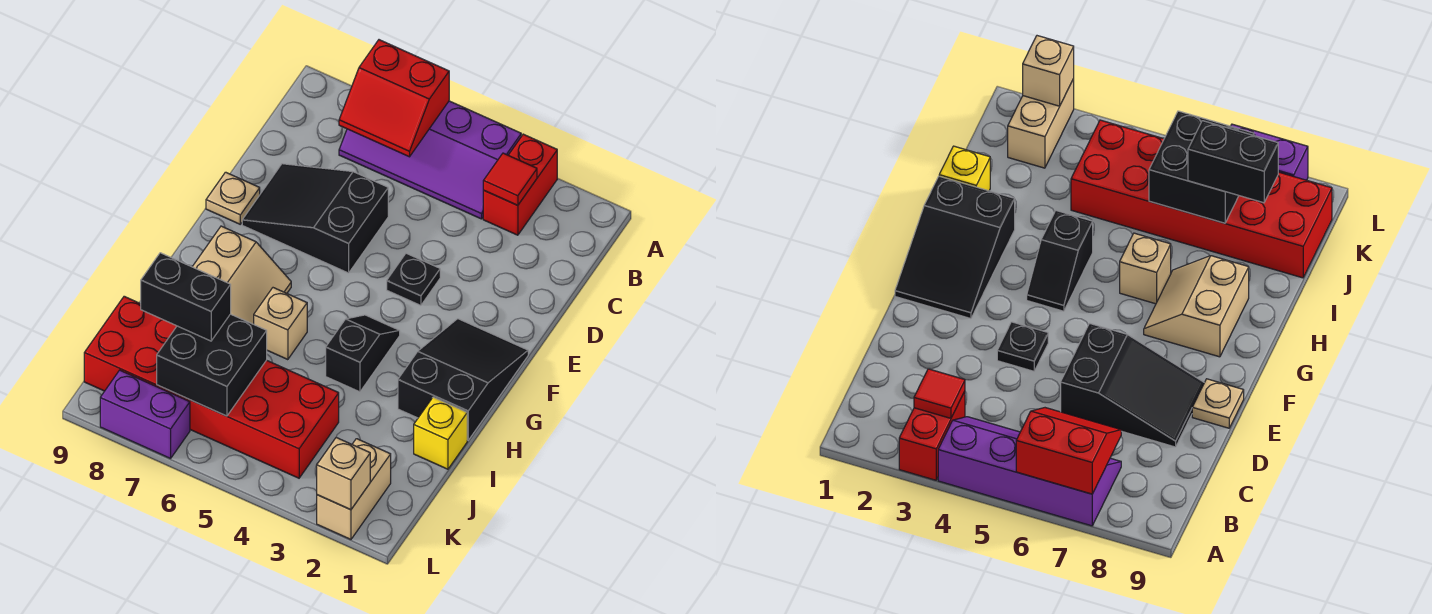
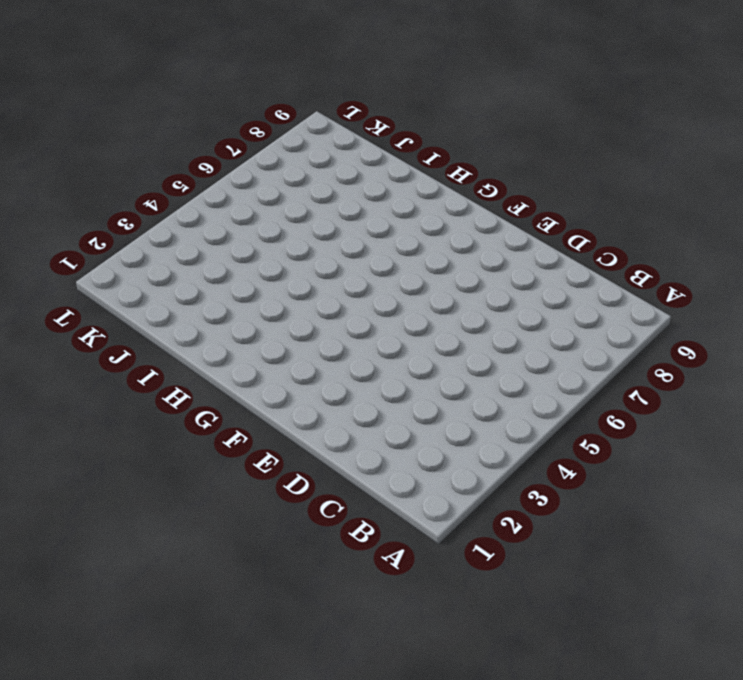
none -> red brick A3:B3 level 1
none -> purple slope A4:B7 level 1 top A
none -> black slope D6:E8 level 1 top 6

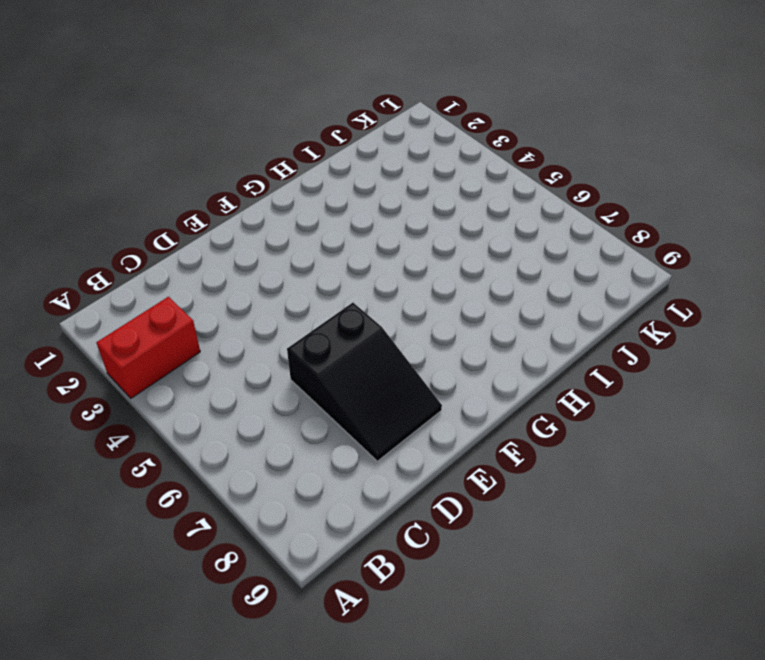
none -> purple slope A4:B7 level 1 top A
none -> black plate E4 level 1
none -> tan plate E9 level 1

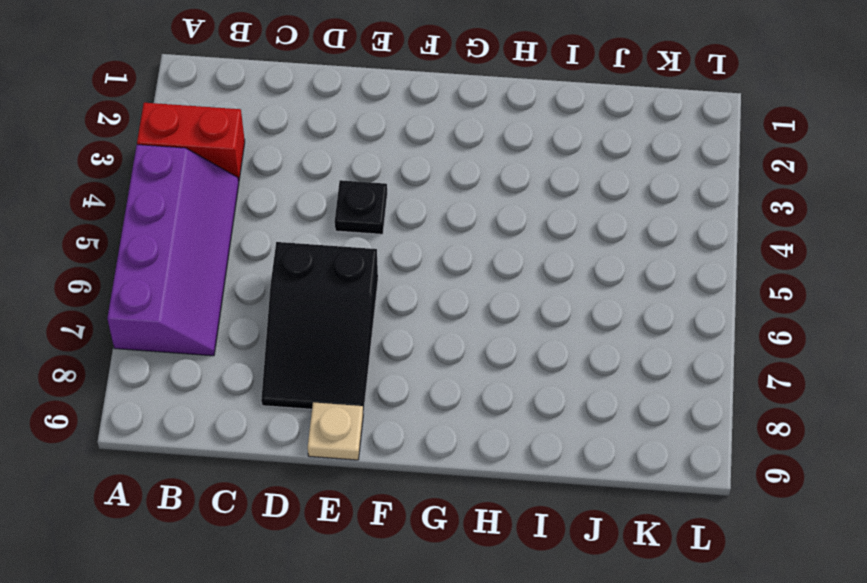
none -> black slope F1:H2 level 1 top H
none -> black slope G4:H4 level 1 top H
none -> tan slope G7:H8 level 1 top 8

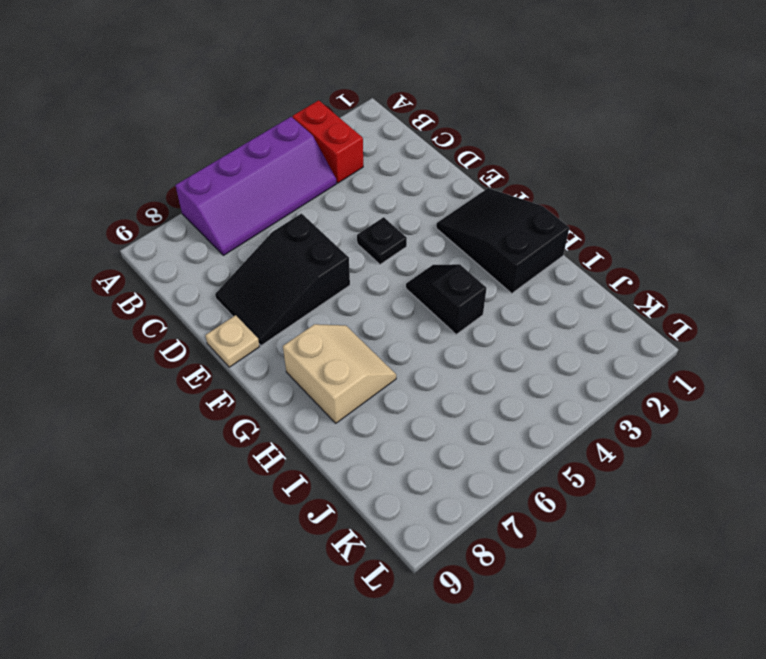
none -> tan brick H6 level 1
none -> yellow brick I1 level 1
none -> red brick J4:K9 level 1

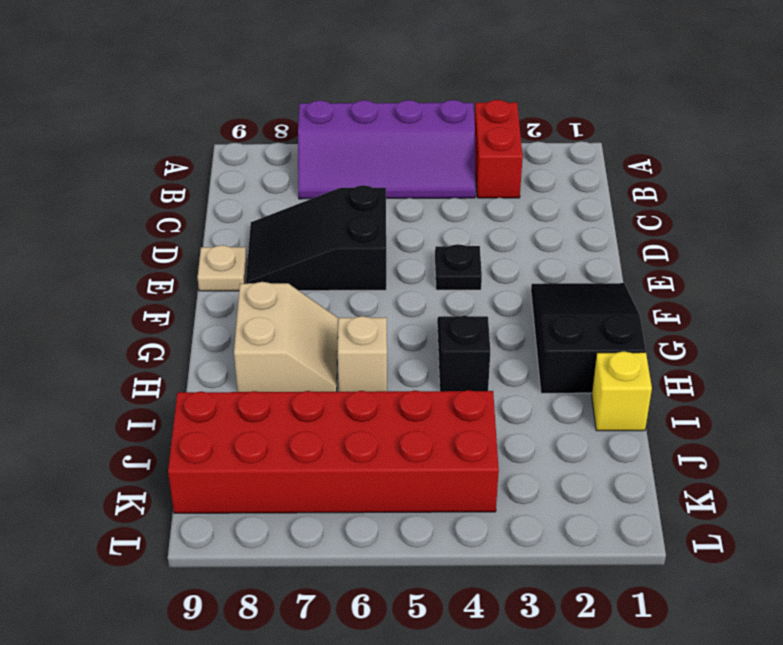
none -> tan brick K2:L2 level 1
none -> purple brick L7:L8 level 1
none -> red slope A6:B7 level 2 top A

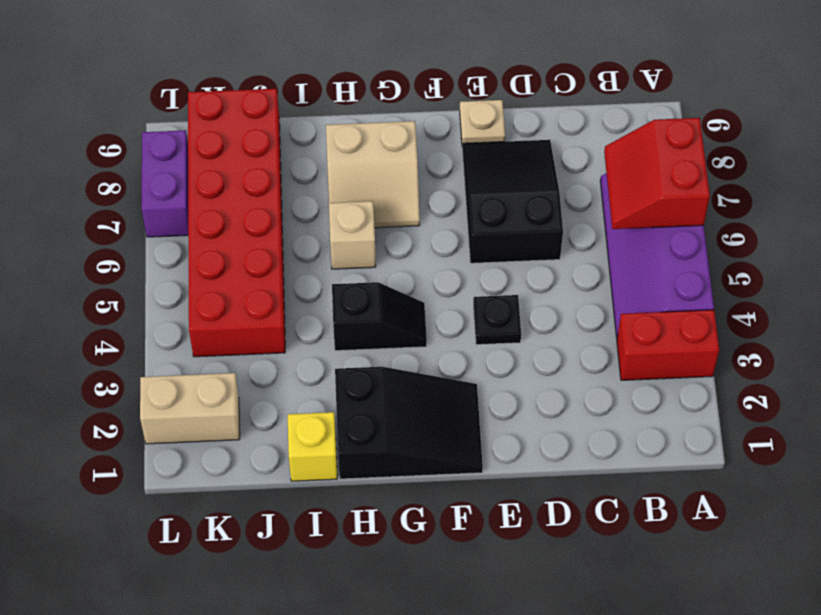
none -> red tile B3 level 2
none -> black brick J6:K7 level 2
none -> tan brick L2 level 2

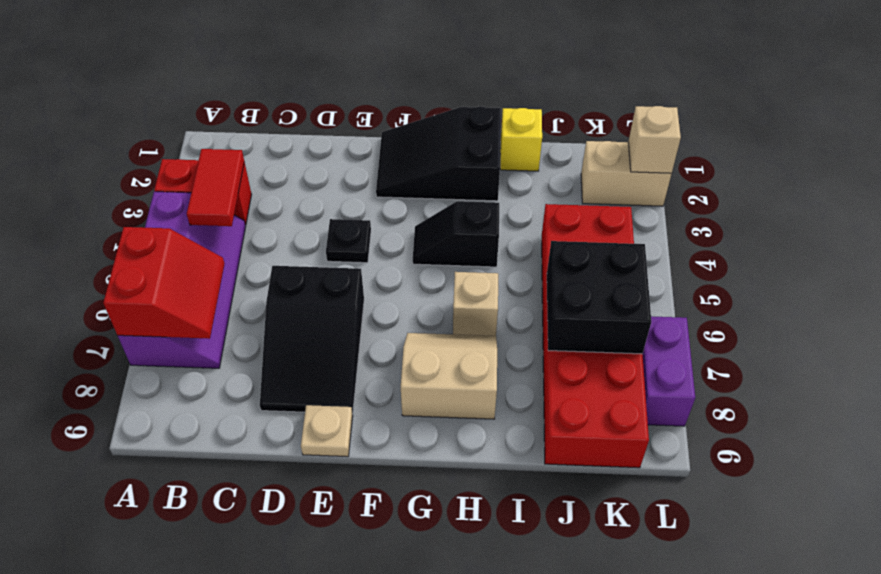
red tile B3:B4 level 2 -> red tile B3 level 2
none -> black brick J7:J8 level 3

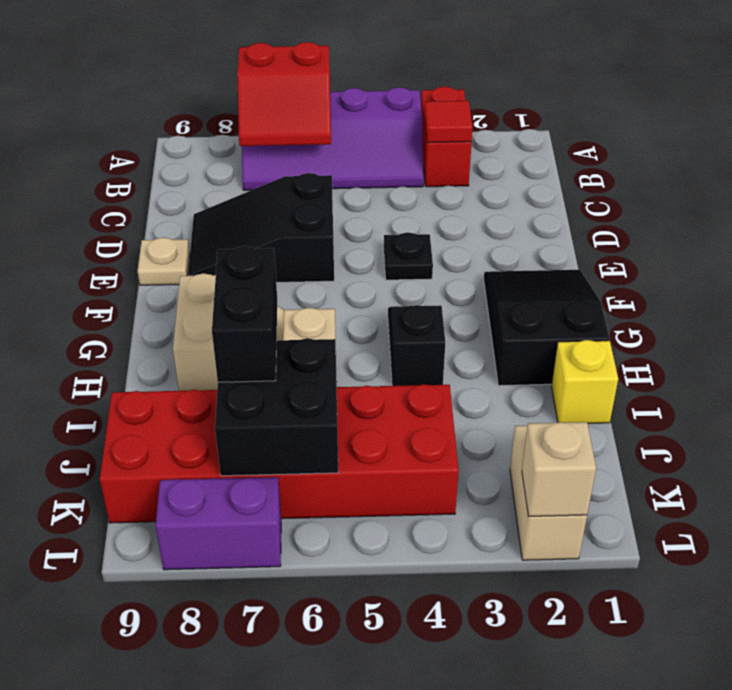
black brick I7:J7 level 3 -> black brick J7:J8 level 3

